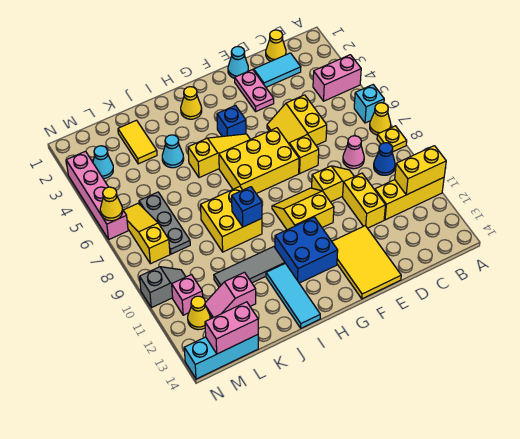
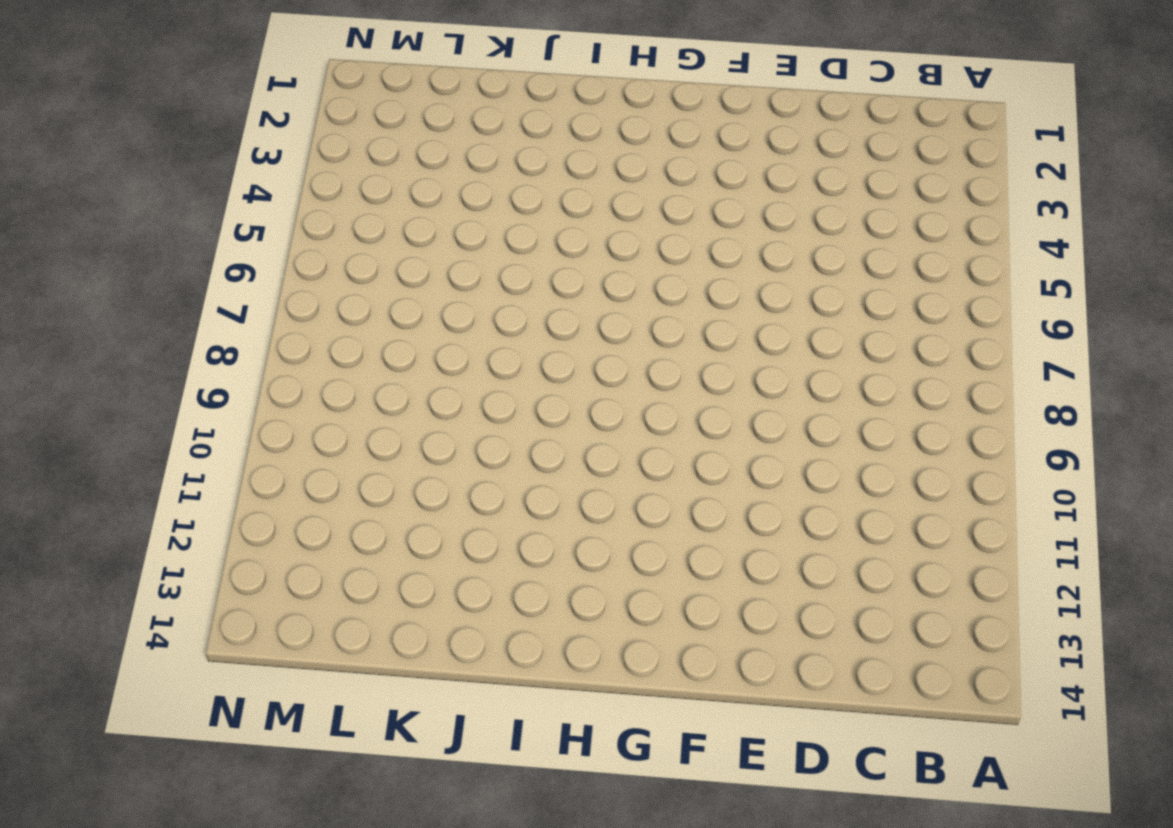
none -> pink brick A4:B4 level 1
none -> cyan brick A6 level 1
none -> yellow cone A7 level 1
none -> yellow plate A8 level 1

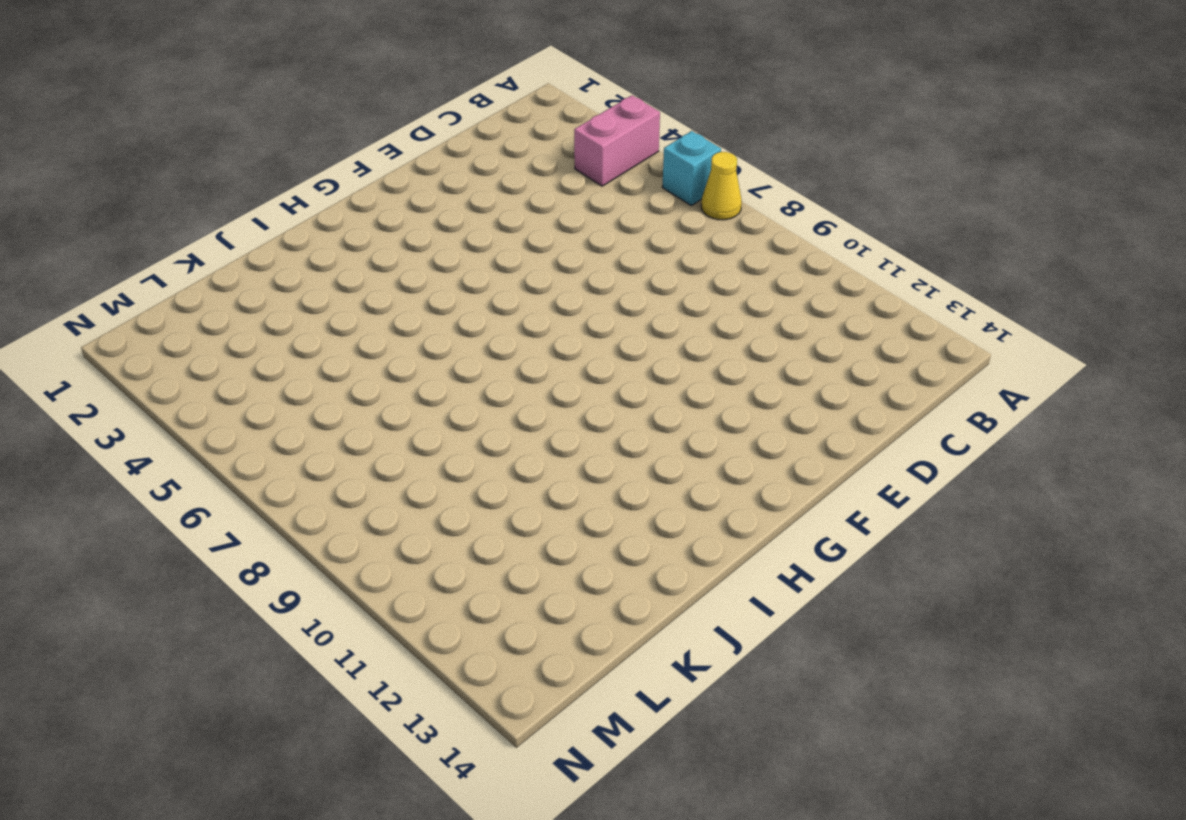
none -> yellow plate A8 level 1
none -> yellow brick A11:C11 level 1
none -> blue cone B9 level 1
none -> yellow cone C1 level 1

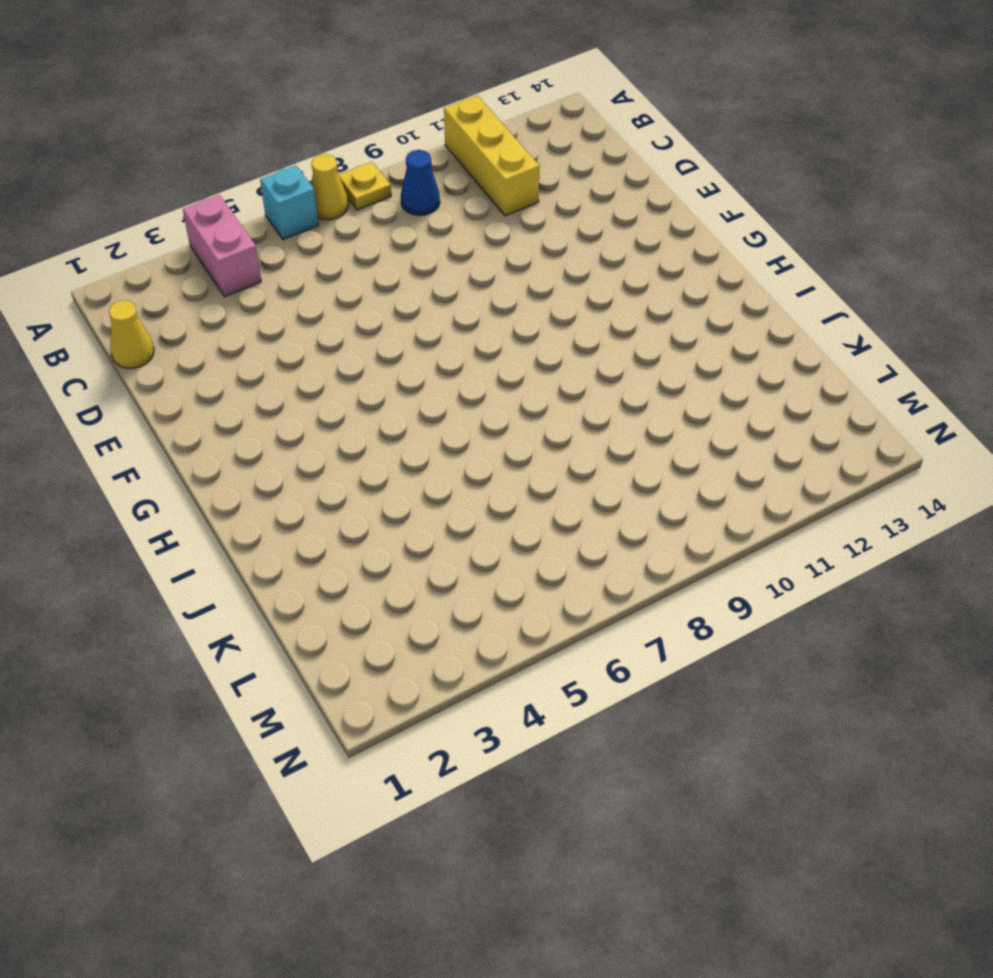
none -> cyan tile C2:D2 level 1
none -> pink cone C8 level 1
none -> yellow slope D5:E6 level 1 top D
none -> yellow slope D9:E9 level 1 top E

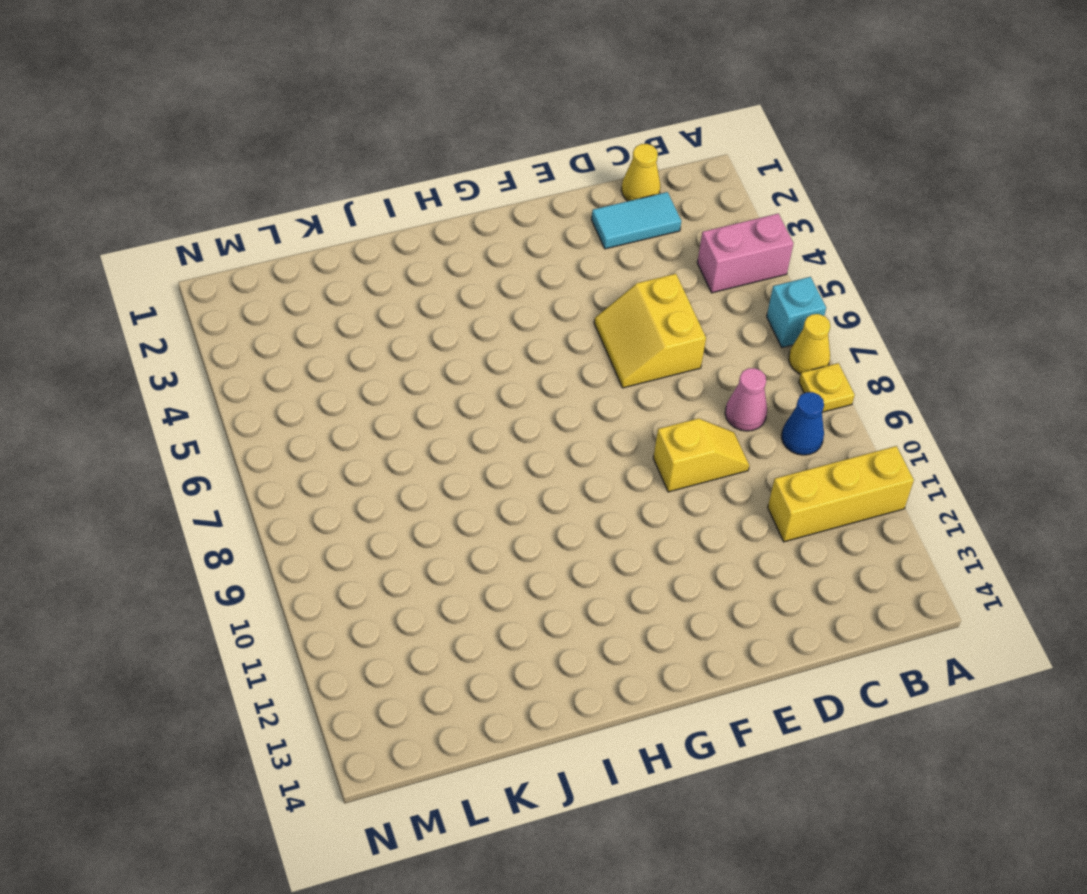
none -> yellow brick D10:D11 level 1
none -> cyan cone E1 level 1
none -> pink plate E2:E3 level 1
none -> yellow brick E7 level 1

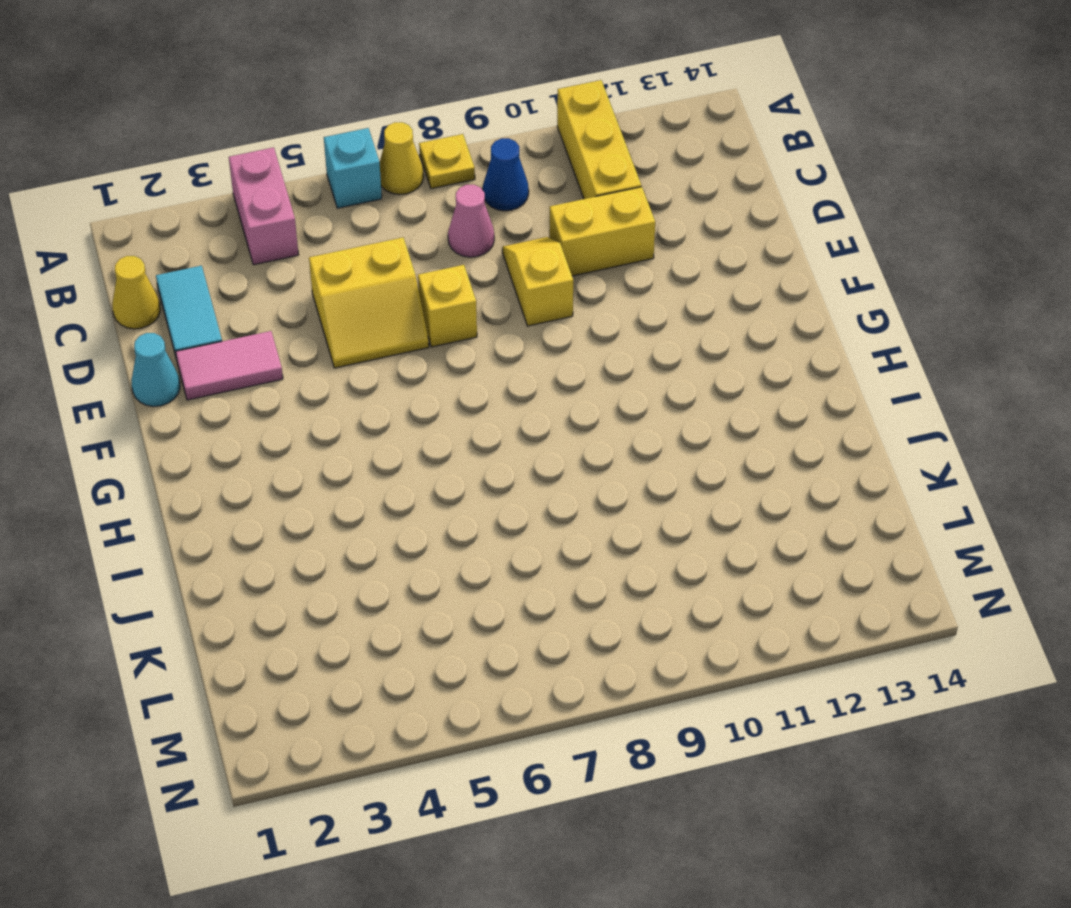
pink tile E2:E3 level 1 -> pink plate E2:E3 level 1
none -> yellow tile E12:F14 level 1
none -> yellow brick F6:H7 level 1
none -> yellow slope F9:G10 level 1 top 10
none -> blue brick G4 level 1

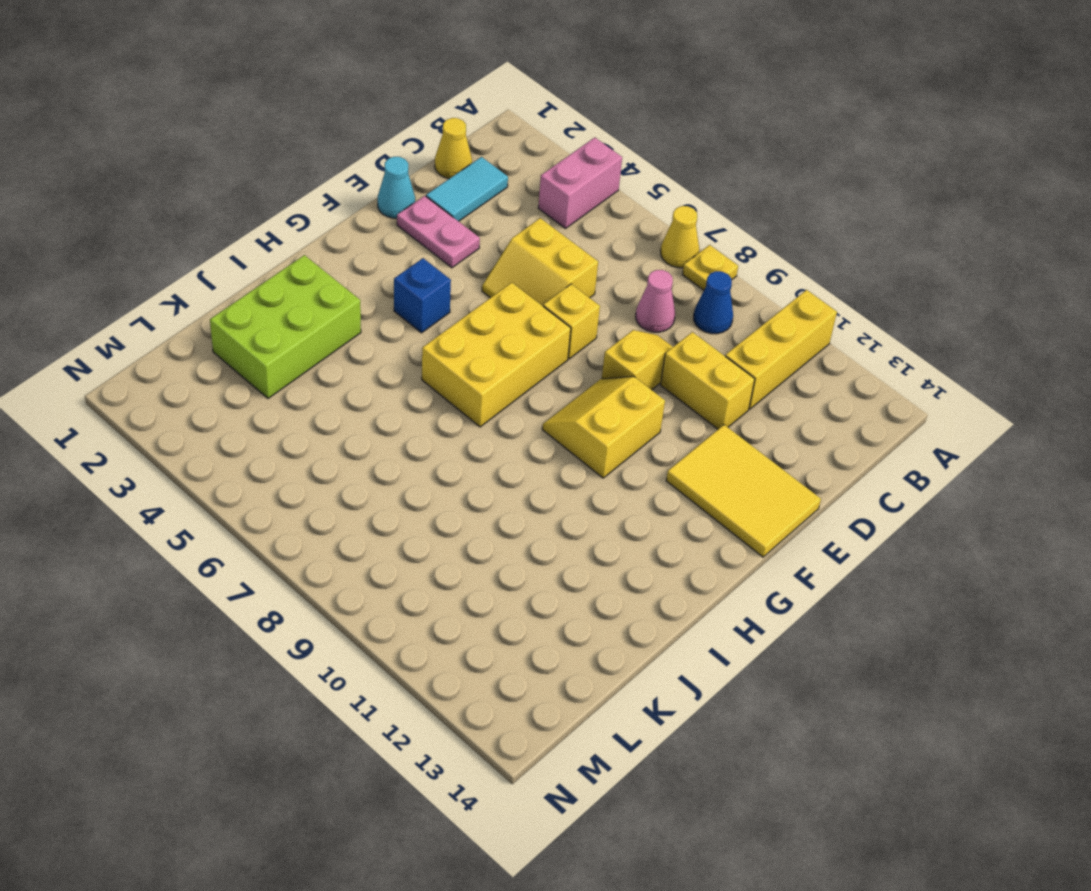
lime brick I2:K3 level 1 -> yellow tile K2:K3 level 1
none -> cyan brick A6 level 1
none -> yellow slope G5:I5 level 1 top I
none -> blue brick G11:H12 level 1
none -> yellow cone H2 level 1

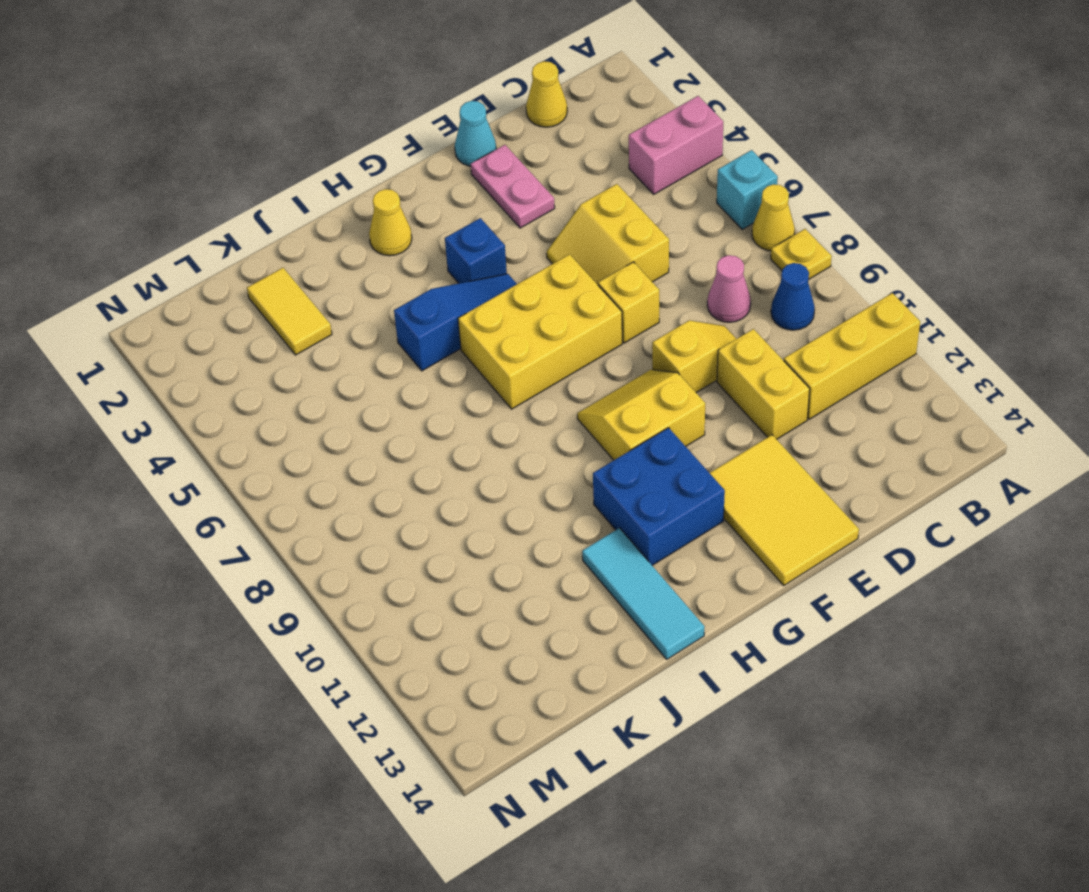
blue slope G5:I5 level 1 top I -> yellow slope G5:I5 level 1 top I
none -> cyan tile C2:D2 level 1
none -> yellow brick I8:J9 level 1
none -> grey tile I11:K11 level 1
none -> cyan cone J4 level 1

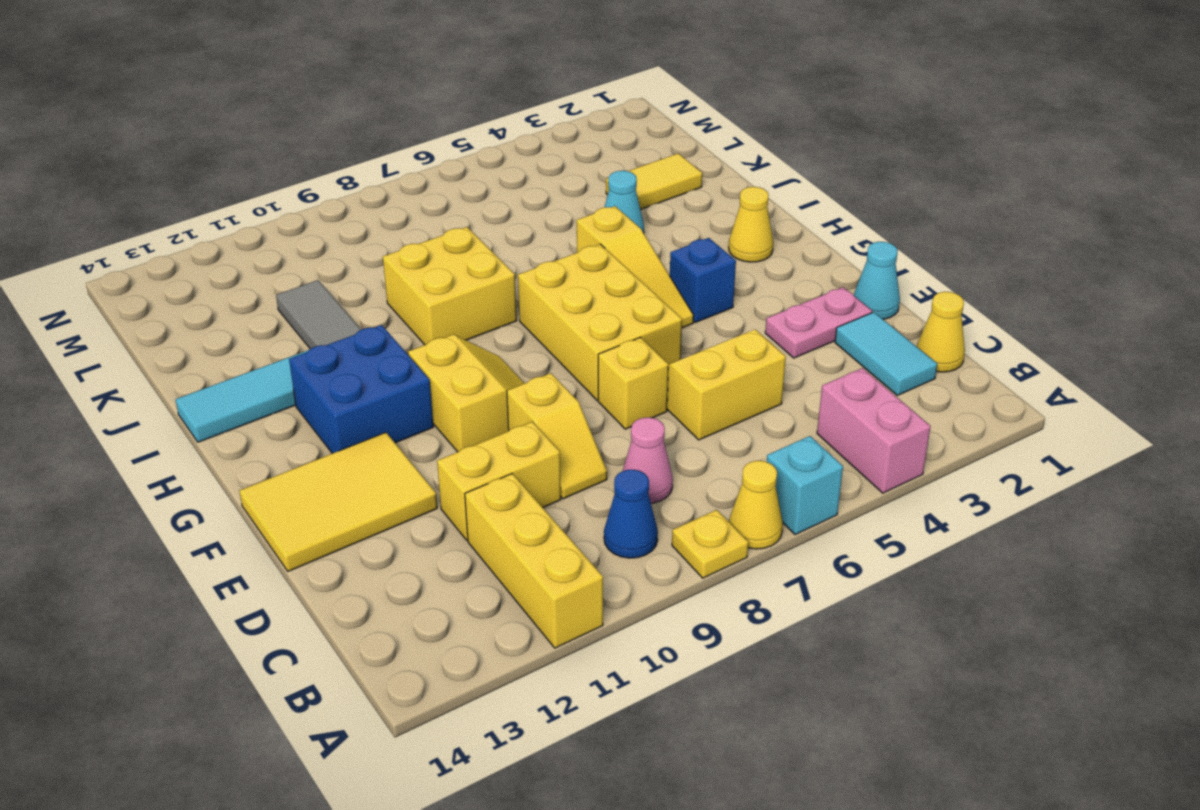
none -> pink slope K12:L12 level 1 top K
none -> grey plate L6:L8 level 1
none -> cyan brick L14:N14 level 1
none -> cyan cone M3 level 1

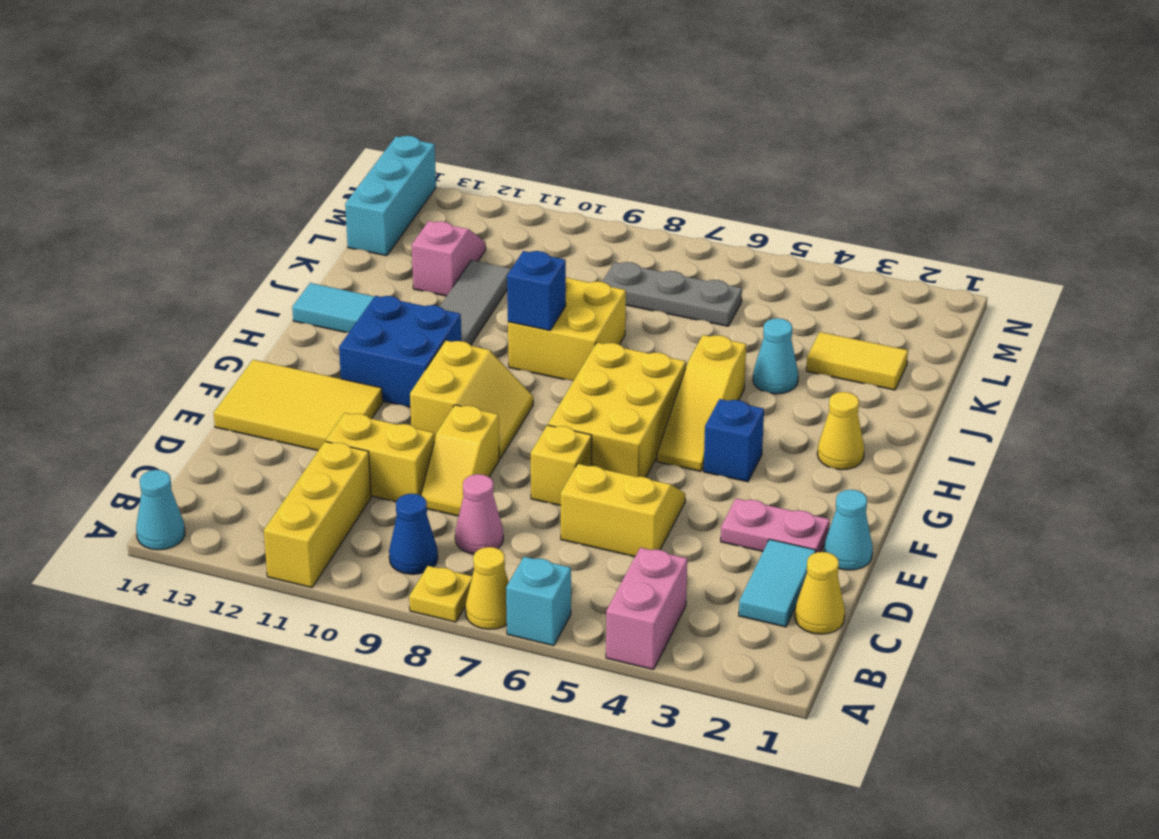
cyan cone A14 level 1 -> cyan cone M3 level 1
none -> yellow slope M6:M8 level 1 top 8
none -> grey slope M10:N10 level 1 top N
none -> pink brick M11 level 1
none -> yellow cone M12 level 1

